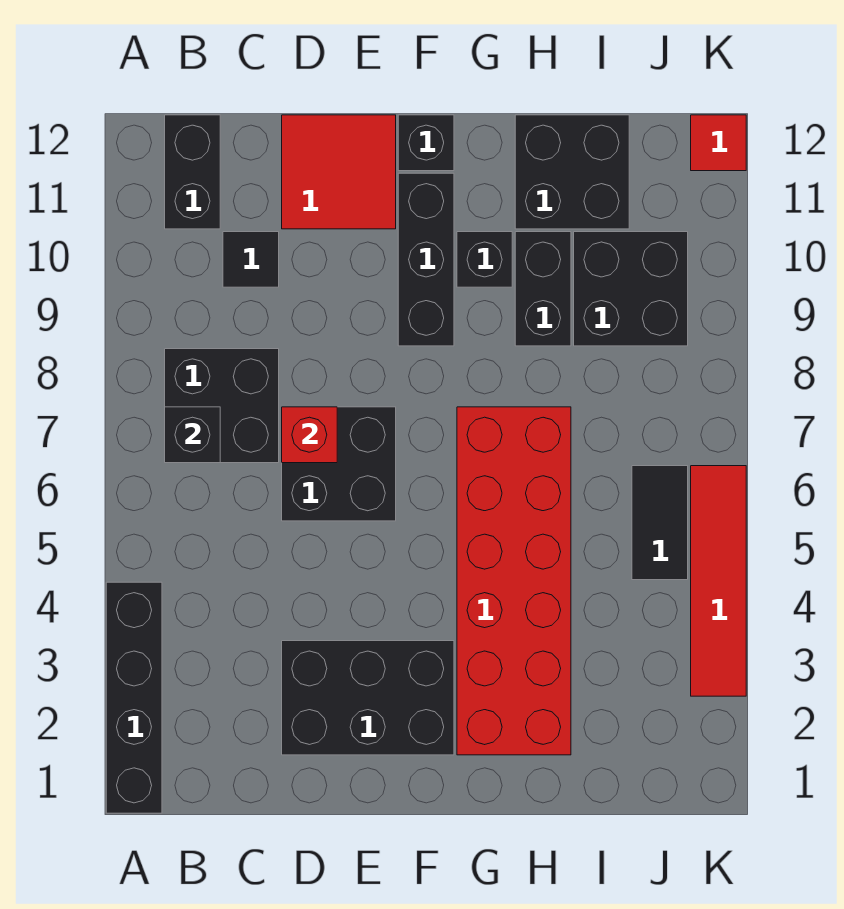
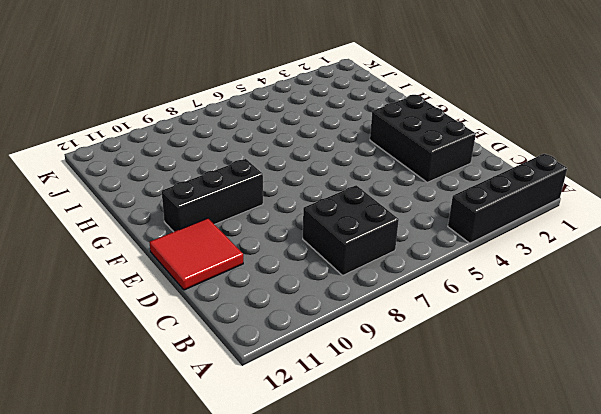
none -> black brick B11:B12 level 1
none -> black tile C10 level 1
none -> black brick D6:E7 level 1

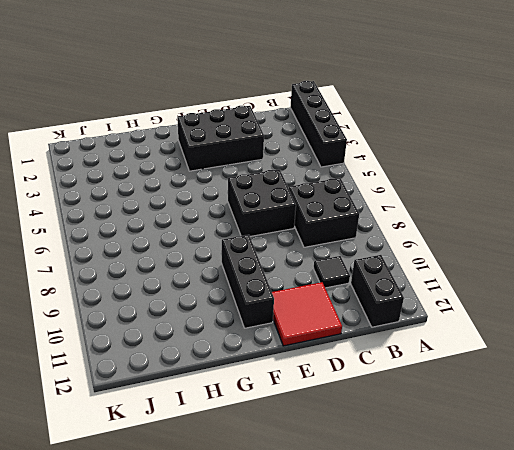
none -> black brick F12 level 1
none -> red brick G2:H7 level 1
none -> black brick G10 level 1

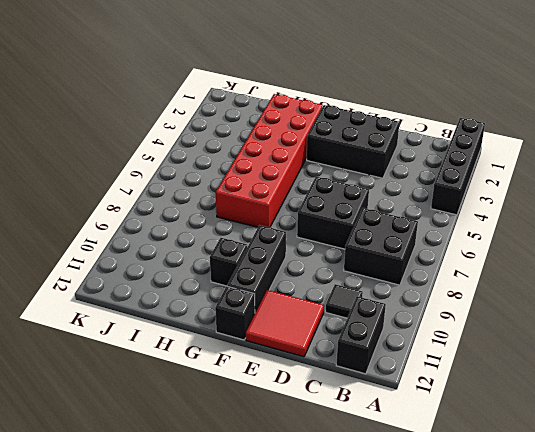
none -> black brick H9:H10 level 1
none -> black brick H11:I12 level 1
none -> black brick I9:J10 level 1

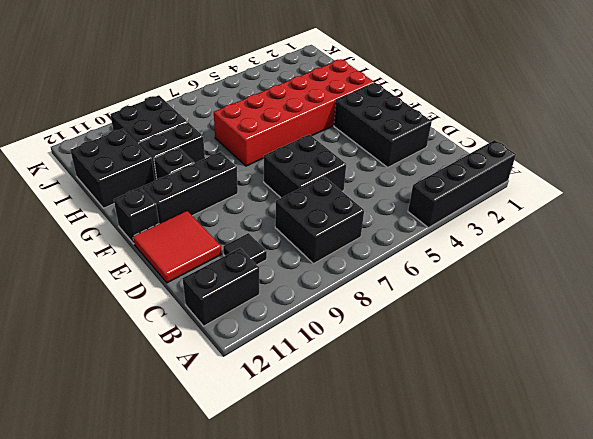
none -> black tile J5:J6 level 1
none -> red tile K3:K6 level 1
none -> red tile K12 level 1

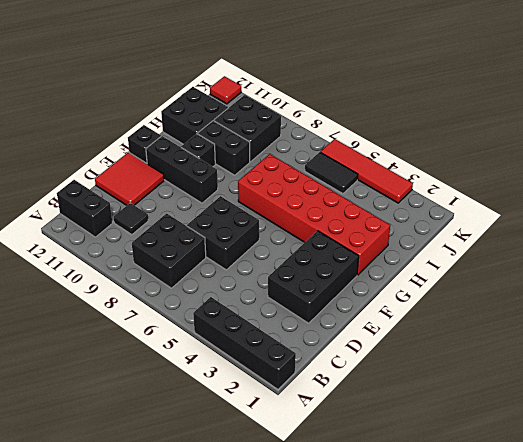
none -> black brick B7 level 2
none -> red brick D7 level 2

